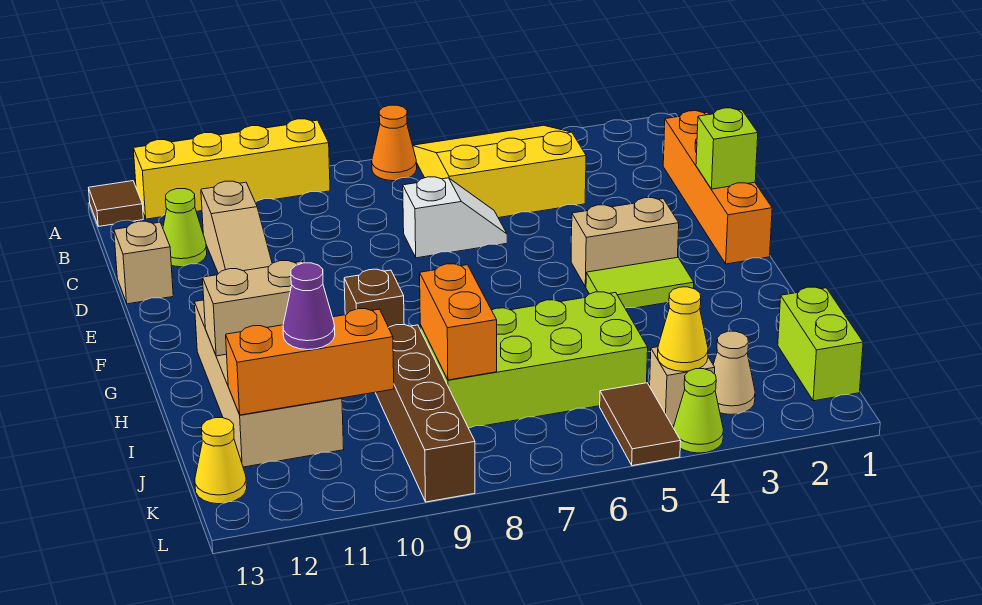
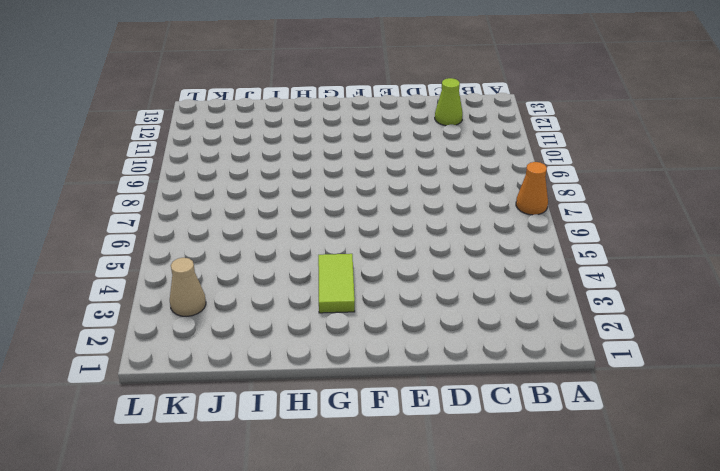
none -> yellow slope A4:C6 level 1 top C
none -> yellow brick A9:A12 level 1
none -> brown tile A13 level 1

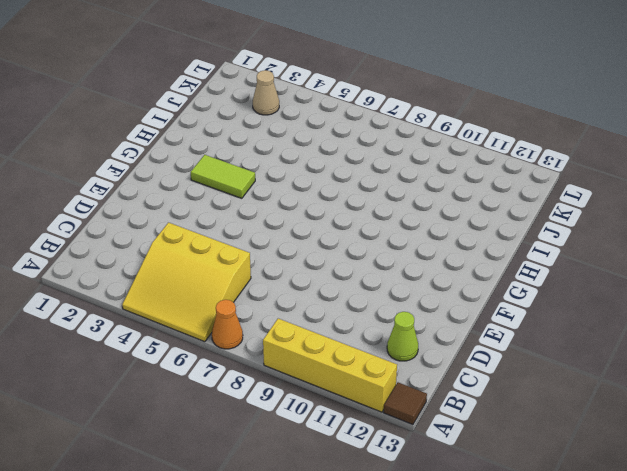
none -> orange brick C1:F1 level 1
none -> tan slope C11:E11 level 1 top C
none -> white slope D6:D7 level 1 top 7

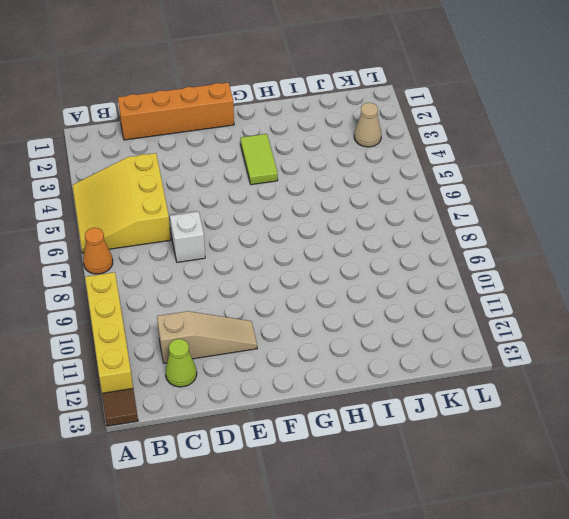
none -> tan brick D13 level 1
none -> tan brick F3:F4 level 1
none -> brown brick G9 level 1

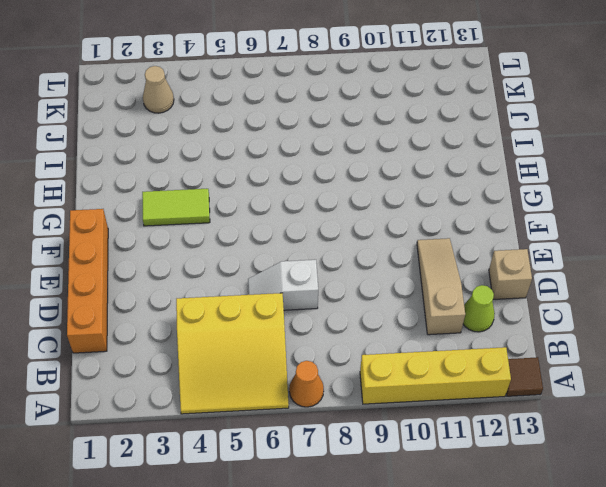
none -> tan brick F3:F4 level 1
none -> brown brick G9 level 1
none -> tan brick G11:J12 level 1

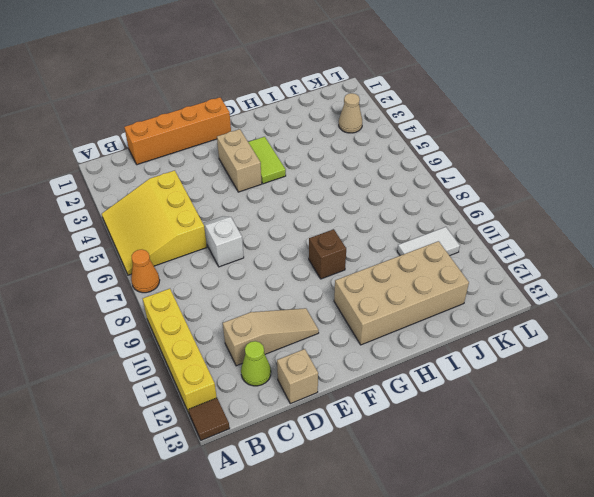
white tile J10:K10 level 1 -> none
none -> lime brick I5:J8 level 1
none -> brown brick I9:L9 level 1
none -> lime brick J1:K1 level 1

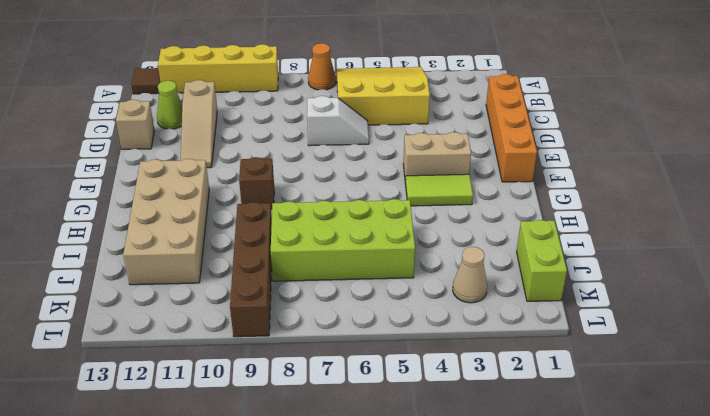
none -> tan brick K4 level 1
none -> brown tile K5:L5 level 1
none -> yellow cone K13 level 1

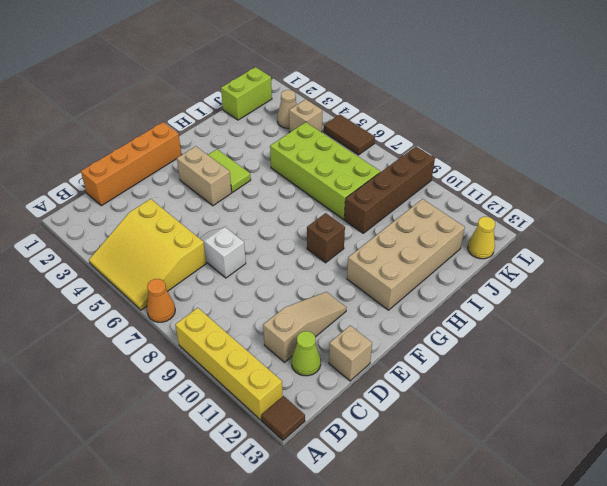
brown tile L5:L6 level 1 -> brown tile K5:L5 level 1
none -> lime cone L4 level 1
none -> lime brick E1 level 2
none -> tan brick H11:H12 level 2

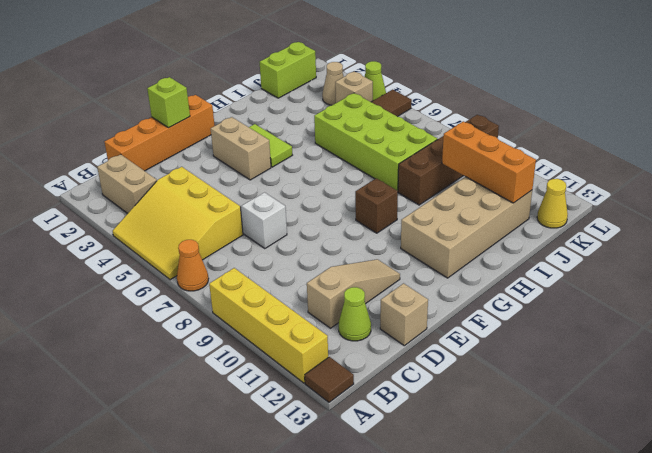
tan brick B2:B3 level 1 -> tan brick H11:H12 level 2
none -> orange brick I8:J8 level 2
none -> yellow cone K4 level 2
none -> purple cone J11 level 3

